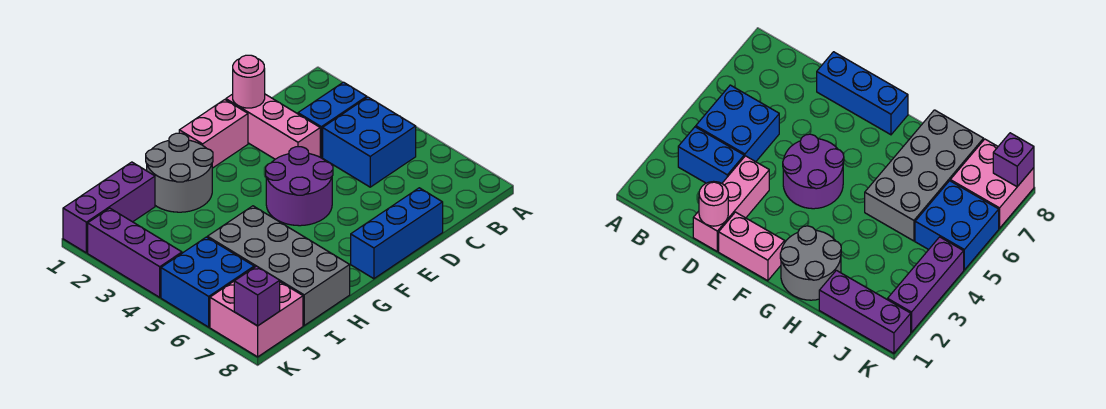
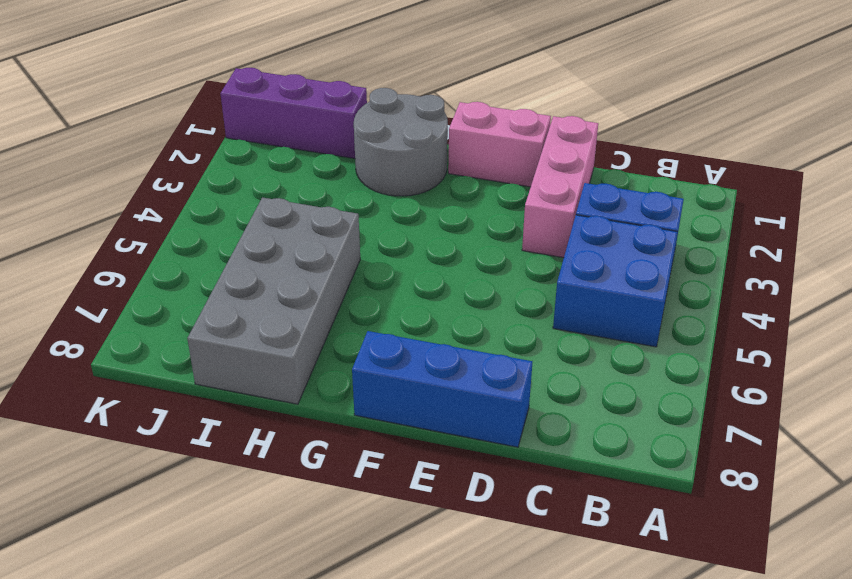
none -> purple round brick E4:F5 level 1
none -> blue brick J5:K6 level 1
none -> pink brick J7:K8 level 1

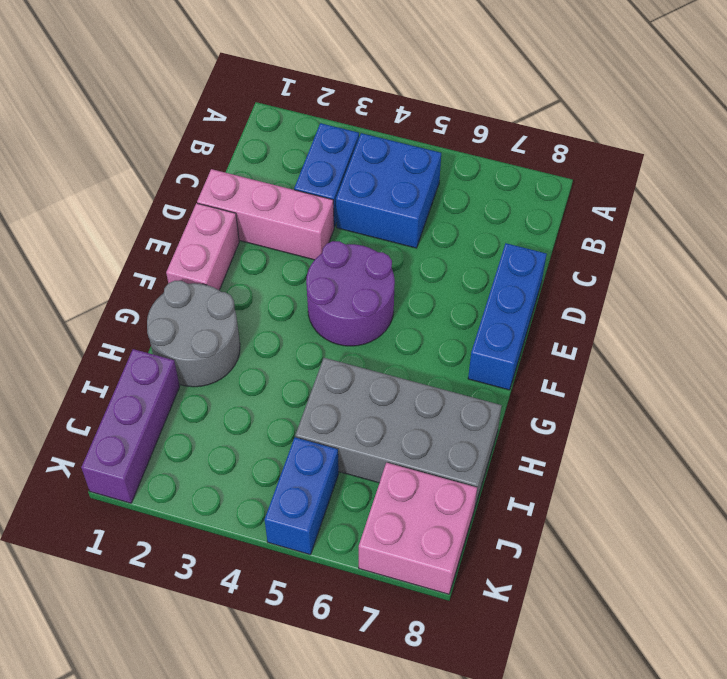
blue brick J5:K5 level 1 -> blue brick J5:K6 level 1
none -> purple brick K2:K4 level 1
none -> pink round brick D1 level 2
none -> purple brick K8 level 2

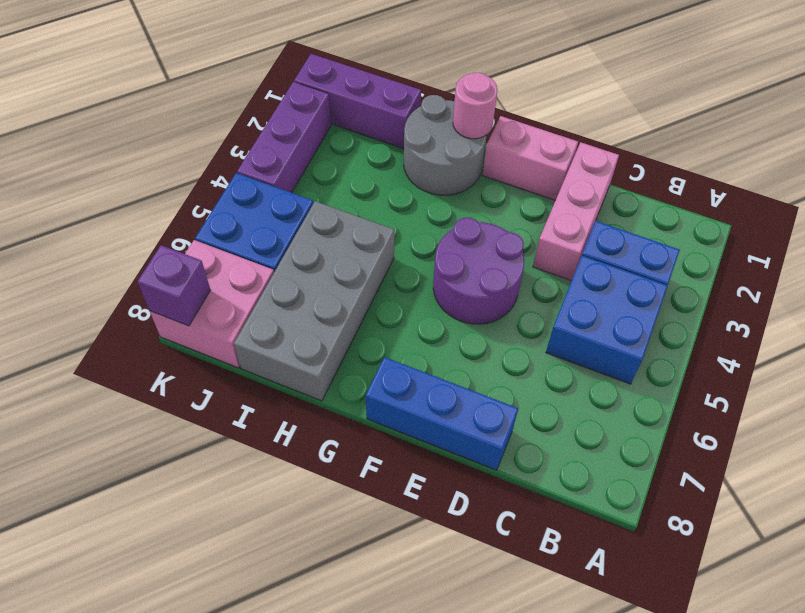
pink round brick G1 level 2 -> pink round brick D1 level 2

